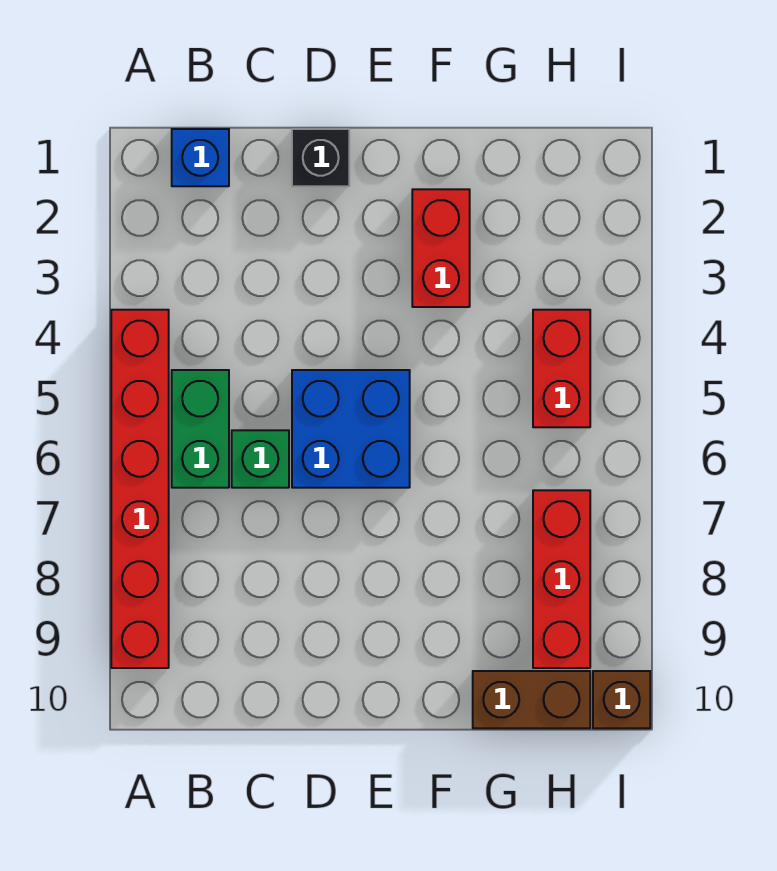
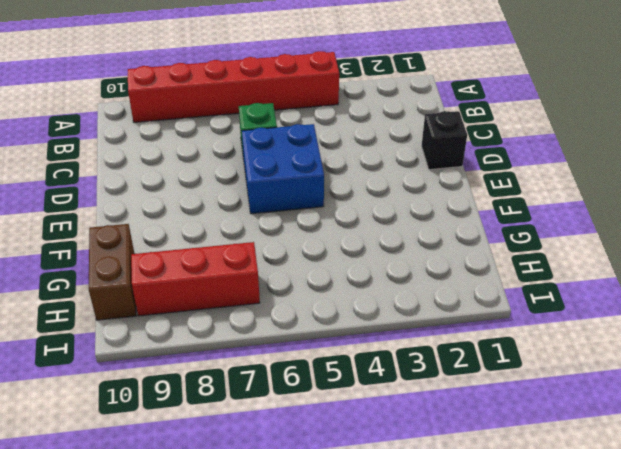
none -> blue brick B1 level 1
none -> green brick B5:B6 level 1

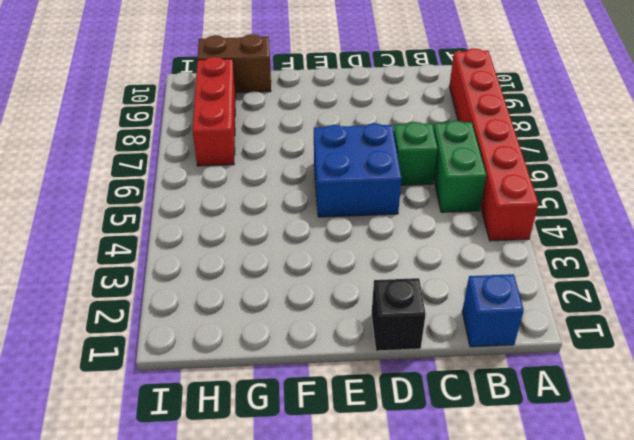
none -> red brick F2:F3 level 1
none -> red brick H4:H5 level 1

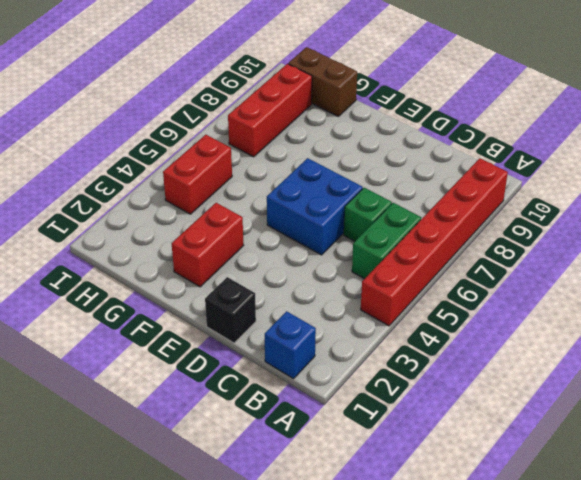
none -> brown brick I10 level 1

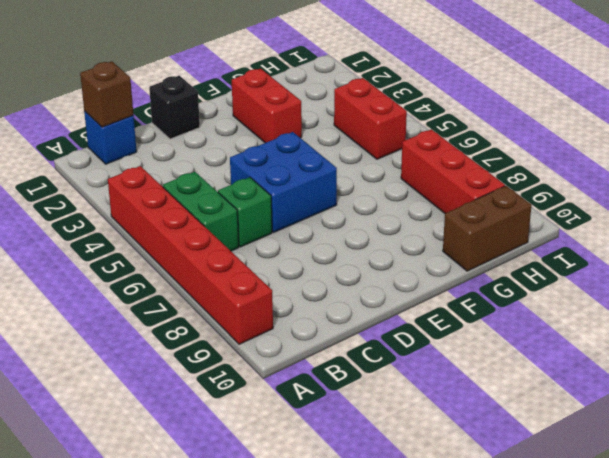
brown brick B1 level 2 -> brown brick I10 level 1

